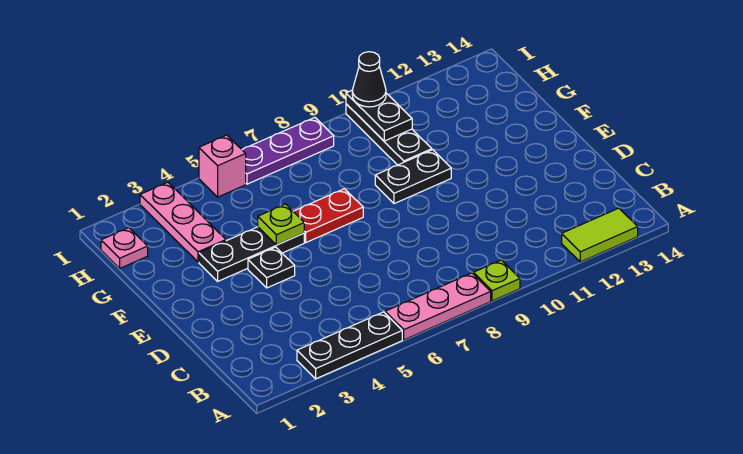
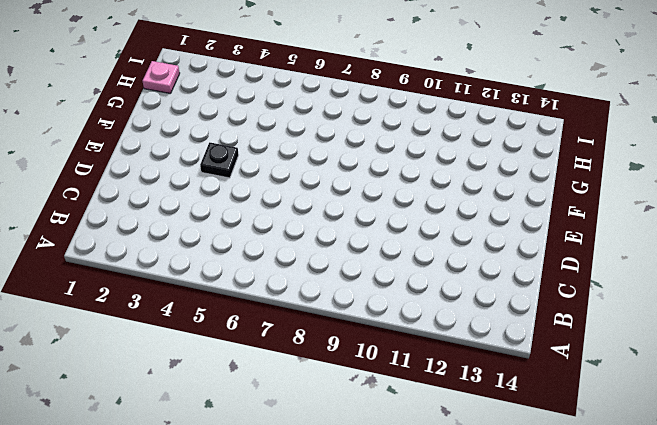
none -> black plate A3:A5 level 1
none -> pink plate A6:A8 level 1
none -> lime plate A9 level 1

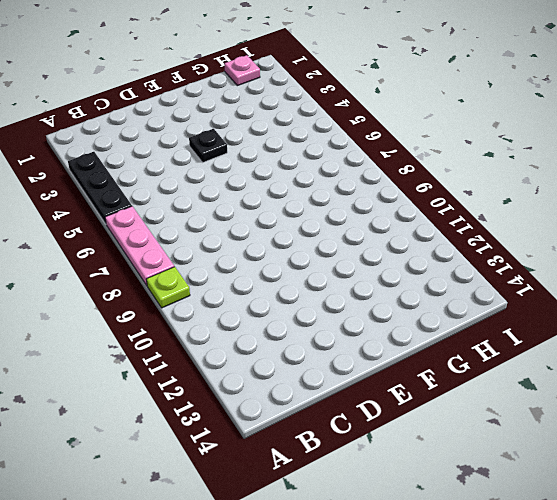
none -> lime tile A12:A13 level 1
none -> black plate F3:F5 level 1
none -> red plate F6:F7 level 1

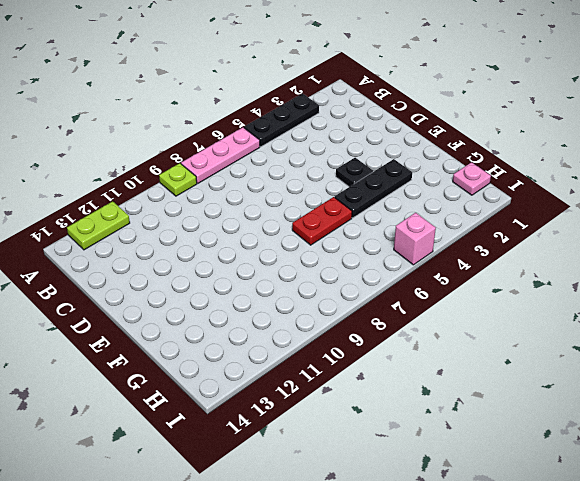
lime plate A12:A13 level 1 -> lime tile A12:A13 level 1
none -> black plate F9:F10 level 1
none -> pink plate G3:I3 level 1
none -> black plate G10:I10 level 1

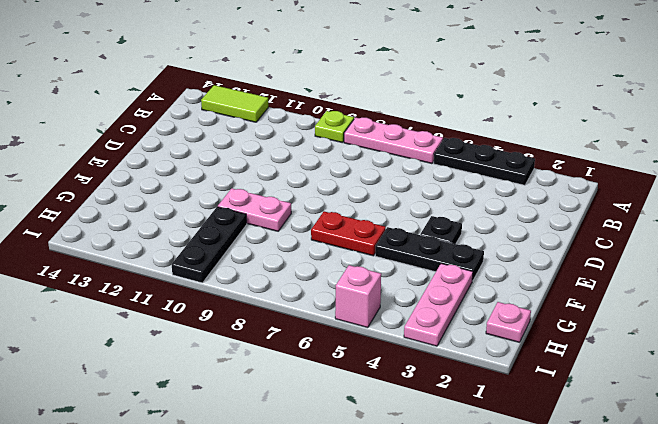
pink plate F9:F10 level 1 -> black plate F9:F10 level 1
none -> purple plate I6:I8 level 1
none -> lime plate F5 level 2
none -> black plate H10:I10 level 2

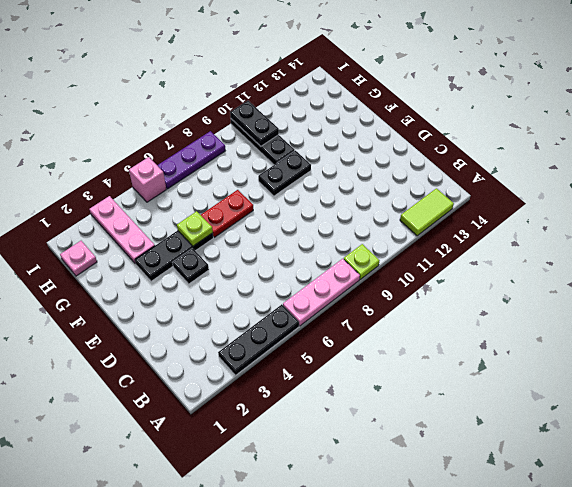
none -> black cone I10 level 3

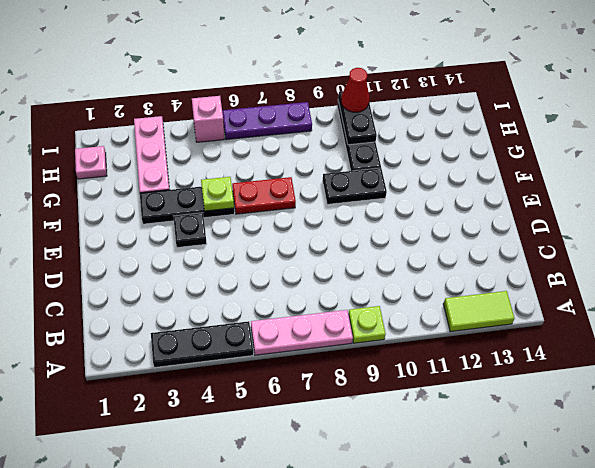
red cone I10 level 3 -> black cone I10 level 3

